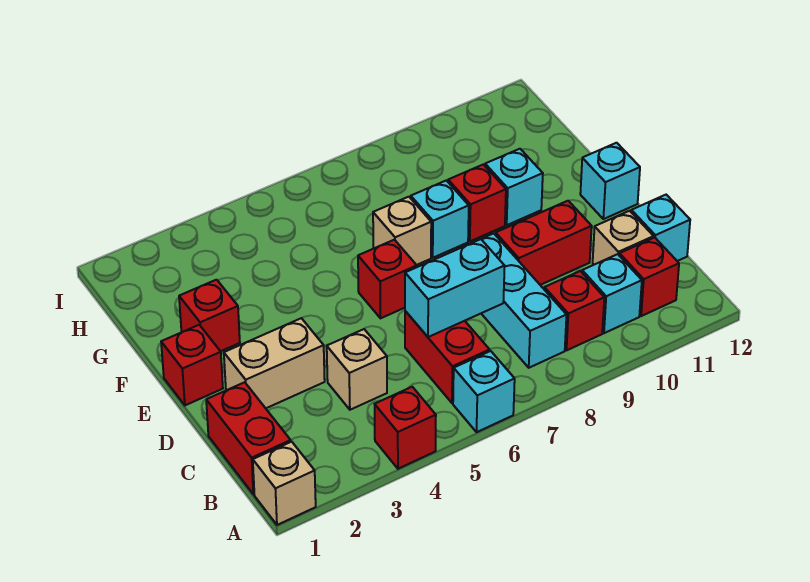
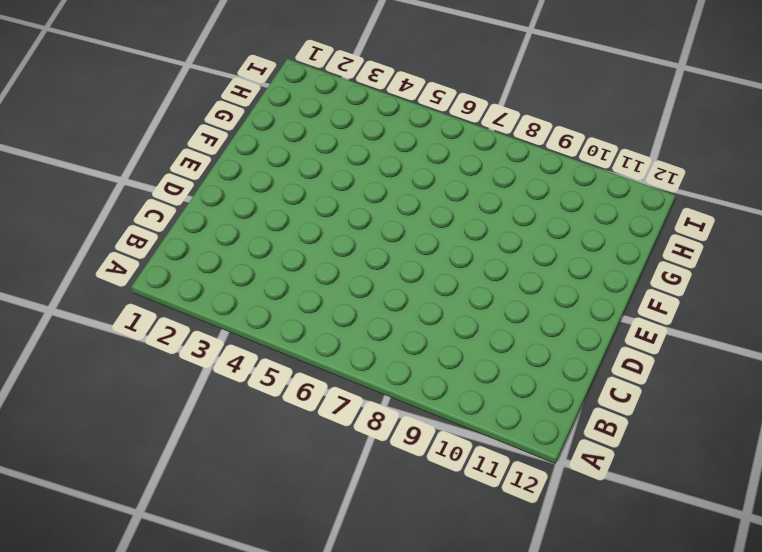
none -> tan brick A1 level 1
none -> red brick A4 level 1
none -> cyan brick A6 level 1

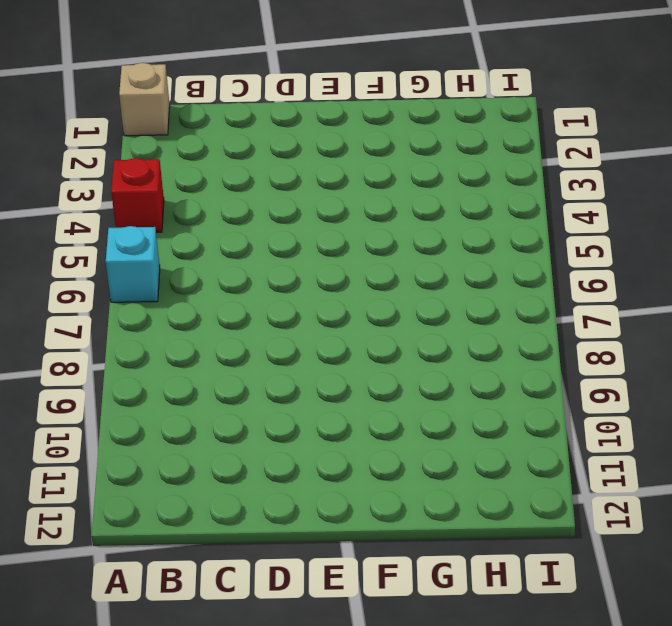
none -> red brick B1:C1 level 1
none -> red brick B6:C6 level 1
none -> cyan brick B8:D8 level 1

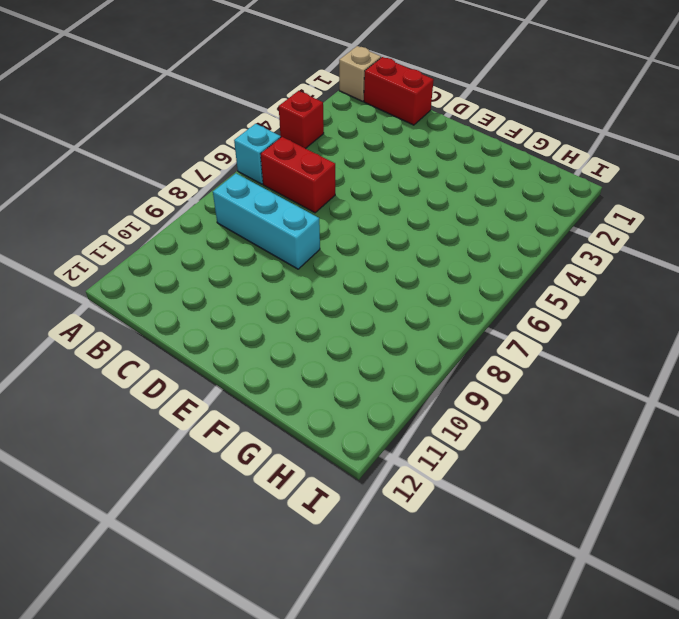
none -> red brick B9 level 1
none -> cyan brick B10 level 1
none -> red brick B11 level 1

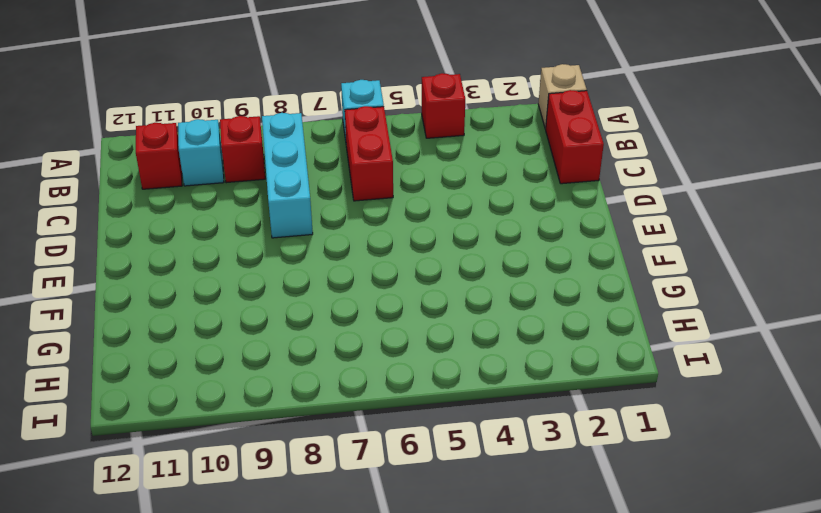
none -> tan brick C4 level 1
none -> tan brick C11 level 1
none -> cyan brick C12 level 1

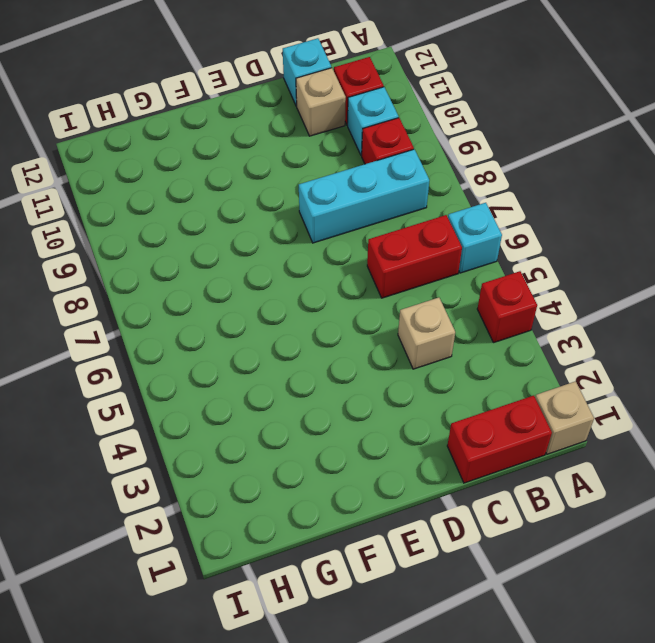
none -> tan brick D2:D3 level 1
none -> red brick D9:D10 level 1
none -> red brick E1 level 1

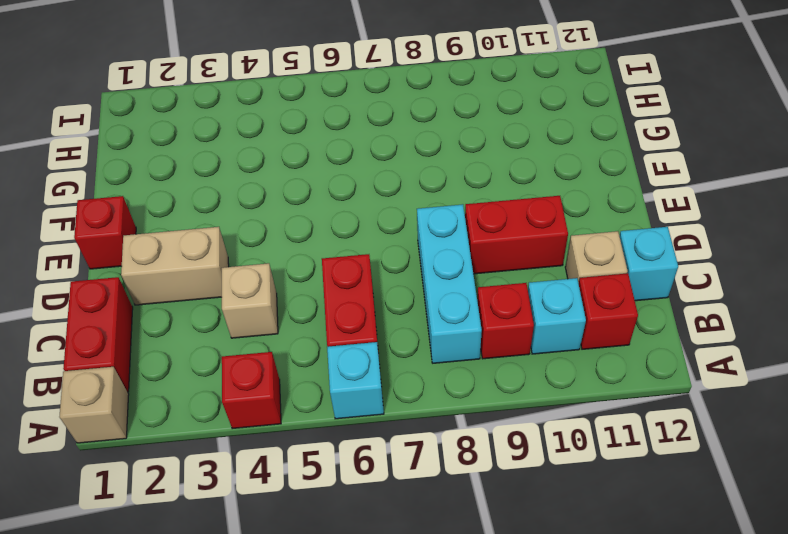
none -> red brick E6 level 1
none -> cyan brick E12 level 1
none -> red brick F2 level 1

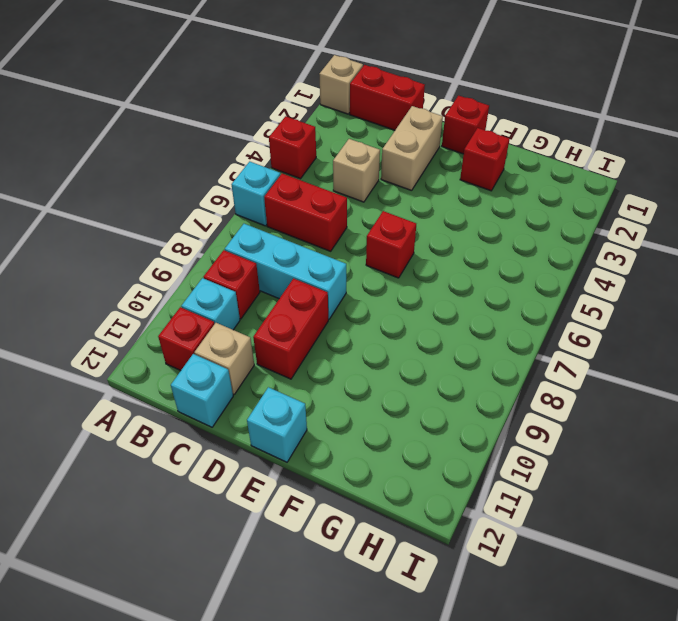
none -> tan brick F7 level 1
none -> cyan brick F8 level 1
none -> red brick F9 level 1

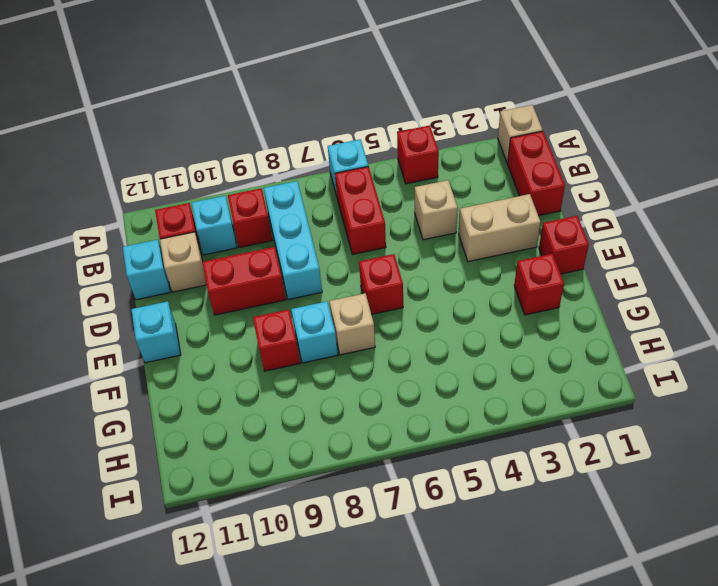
none -> cyan brick F10 level 1
none -> cyan brick C6:C7 level 2

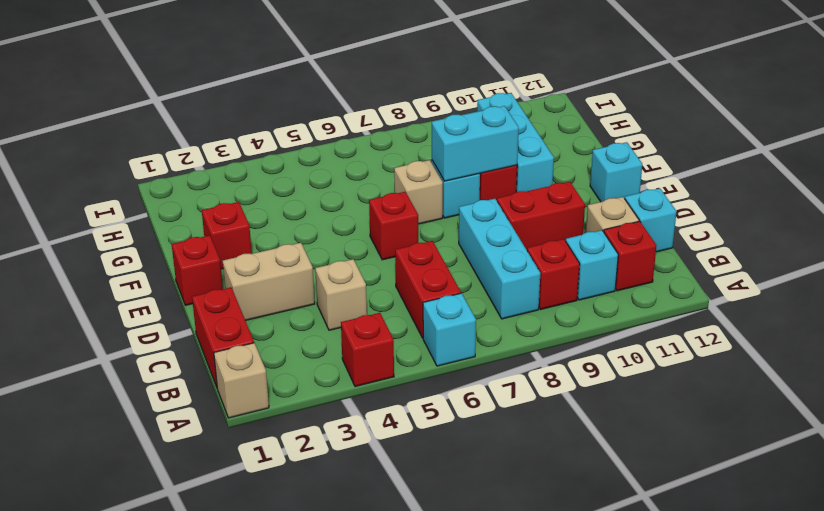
cyan brick F8:F9 level 2 -> cyan brick C6:C7 level 2
cyan brick F10:H10 level 1 -> cyan brick F10 level 1

